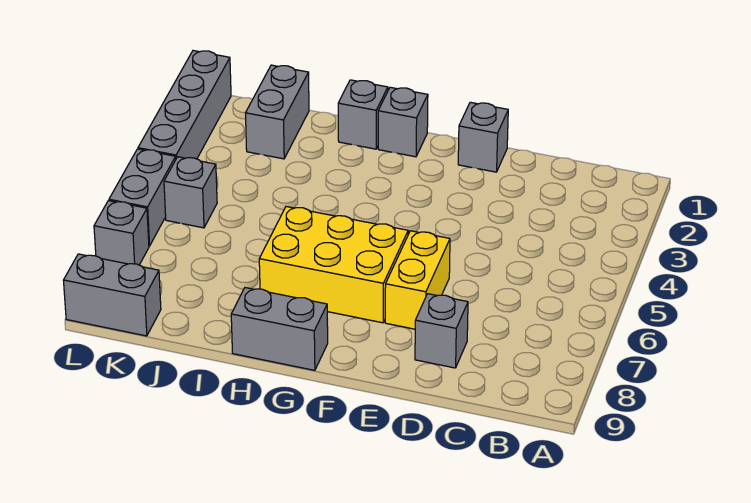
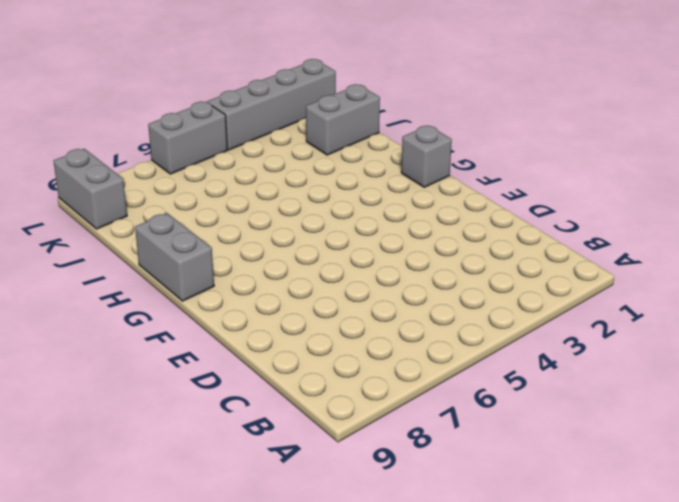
none -> grey brick D8 level 1
none -> grey brick E1 level 1
none -> yellow brick E6:E7 level 1

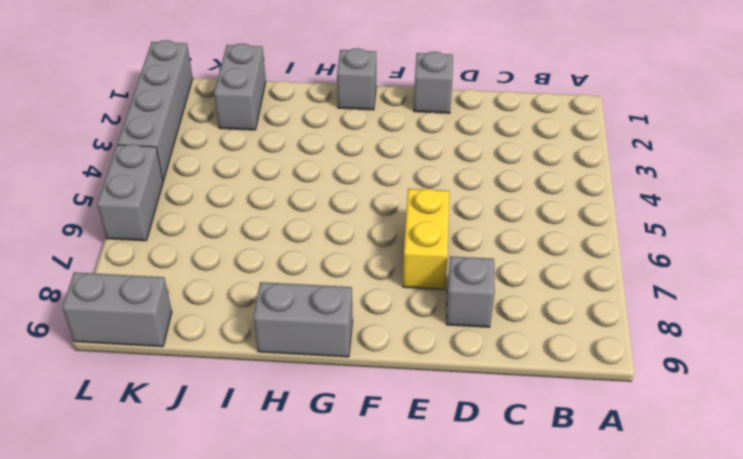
none -> yellow brick F6:H7 level 1
none -> grey brick H1 level 1
none -> grey brick K5 level 1

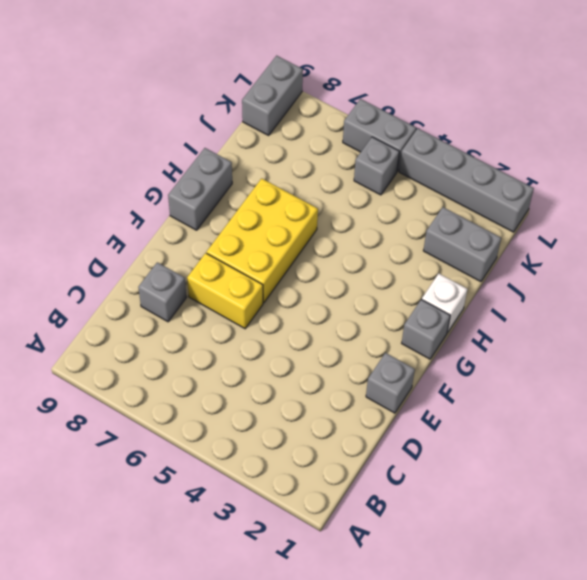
white brick H1 level 1 -> grey brick H1 level 1
none -> grey brick L7 level 1

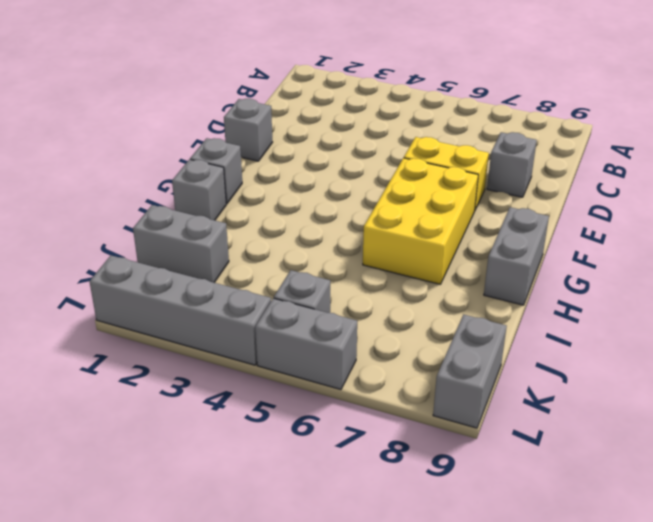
none -> grey brick L7 level 1

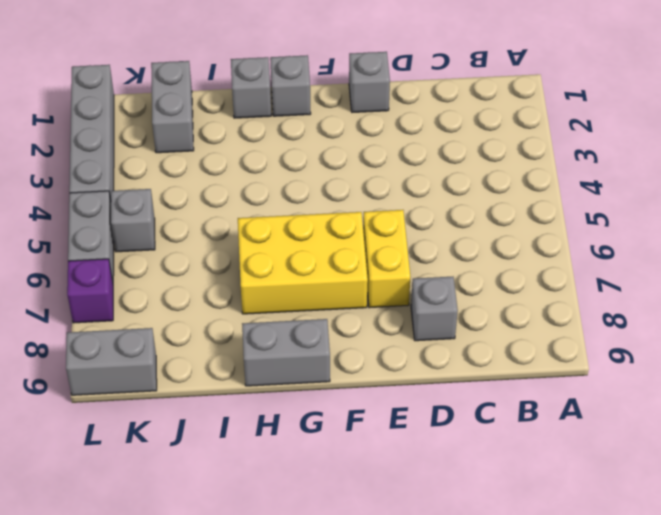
purple brick L7 level 1 -> grey brick L7 level 1

